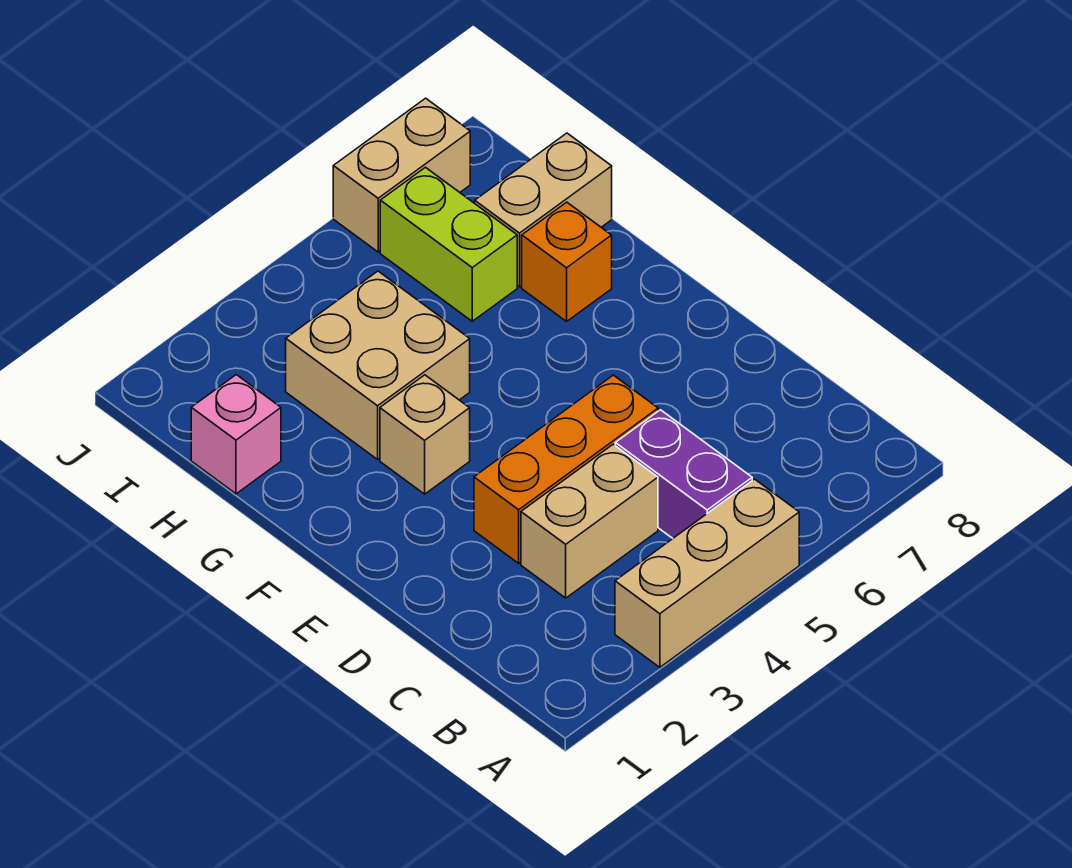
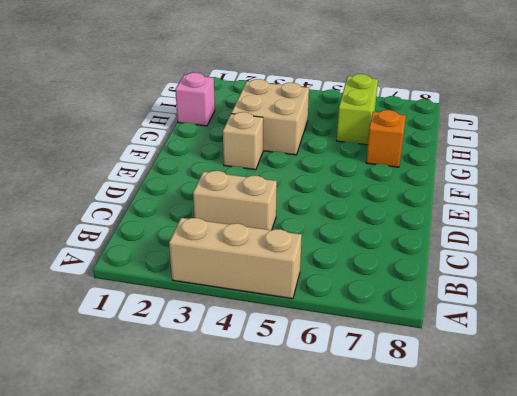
none -> purple brick B5:C5 level 1
none -> orange brick D3:D5 level 1

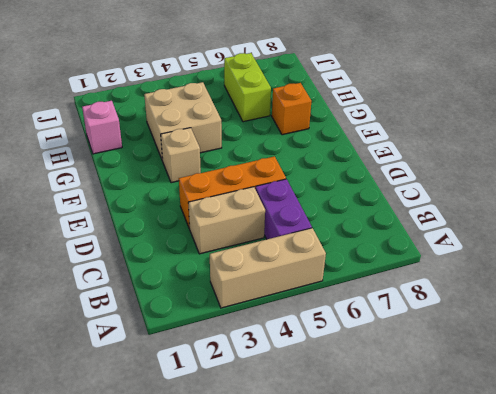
none -> tan brick H7:H8 level 1
none -> tan brick J6:J7 level 1

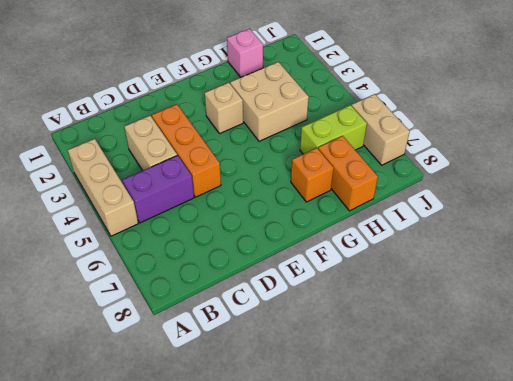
orange brick H7:H8 level 1 -> tan brick H7:H8 level 1

